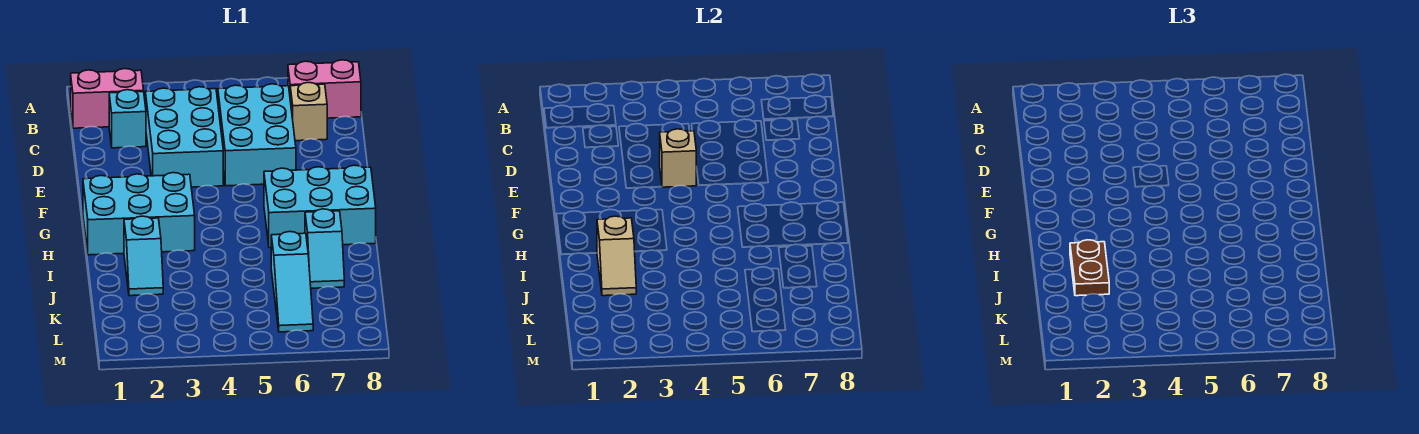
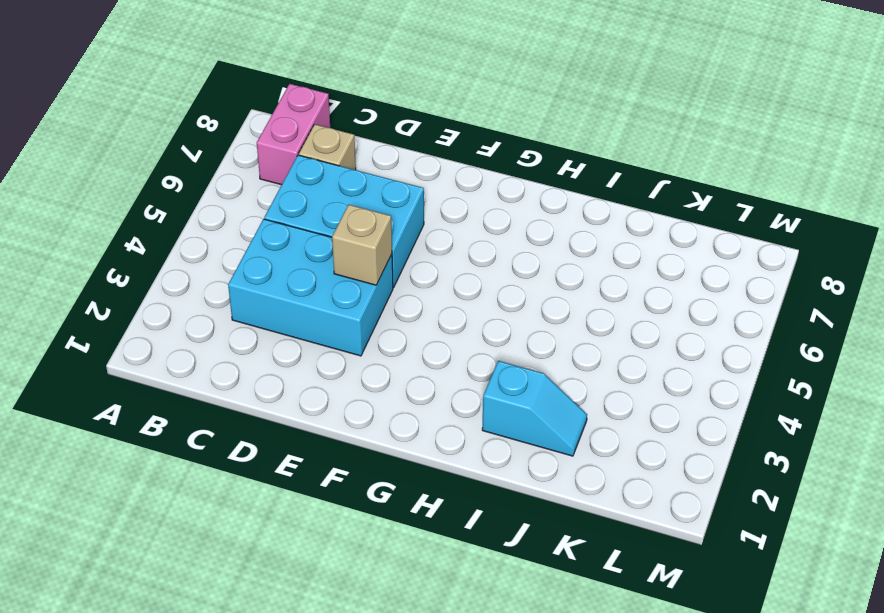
none -> pink brick B1:B2 level 1
none -> cyan brick C2 level 1
none -> cyan brick G1:H3 level 1

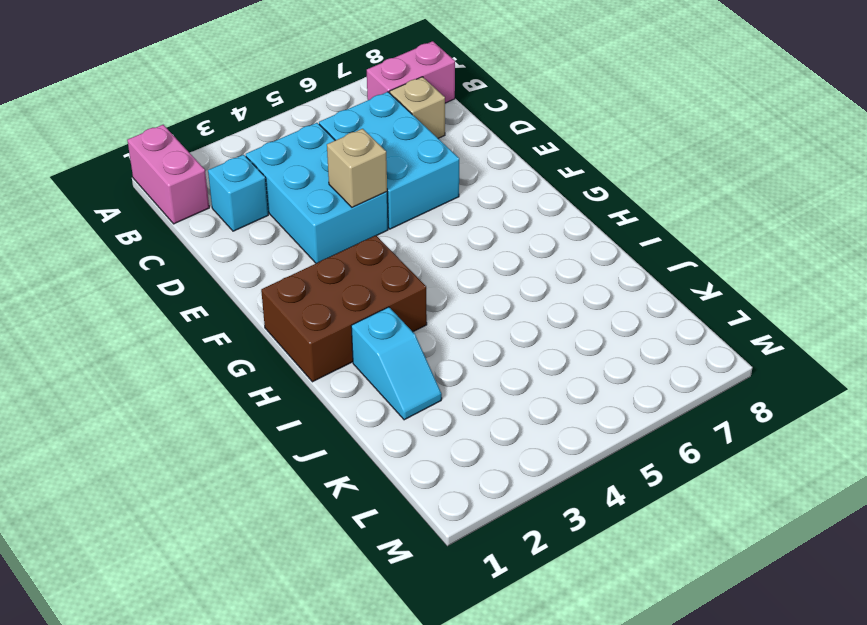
pink brick A1:B1 level 1 -> pink brick B1:B2 level 1
brown brick G1:H3 level 1 -> cyan brick G1:H3 level 1
none -> cyan brick G6:H8 level 1
none -> cyan slope I7:J7 level 1 top I
none -> cyan slope J6:L6 level 1 top J

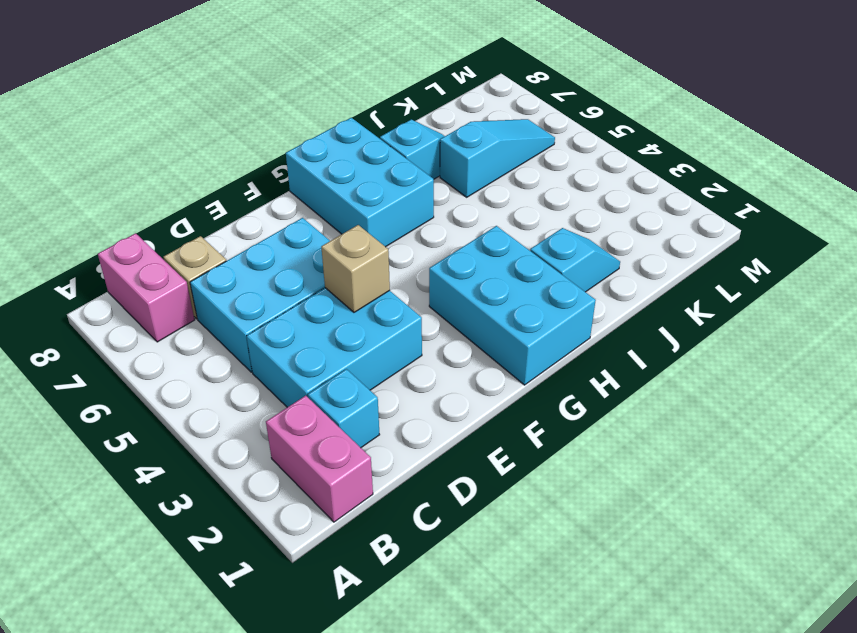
none -> tan slope I2:J2 level 2 top I
none -> brown plate I2:J2 level 3

